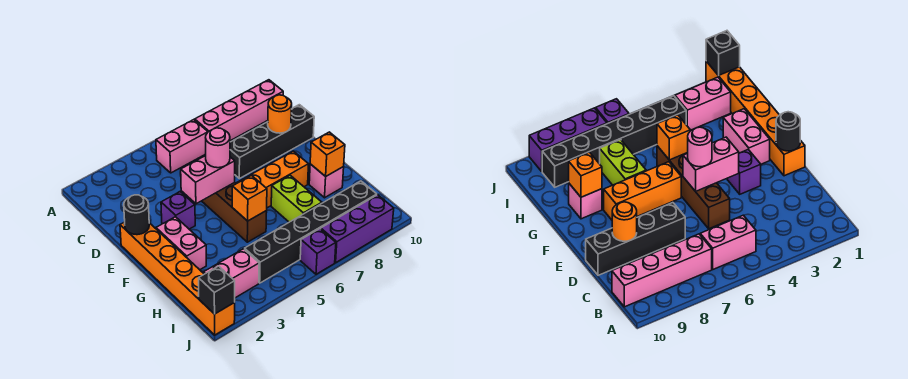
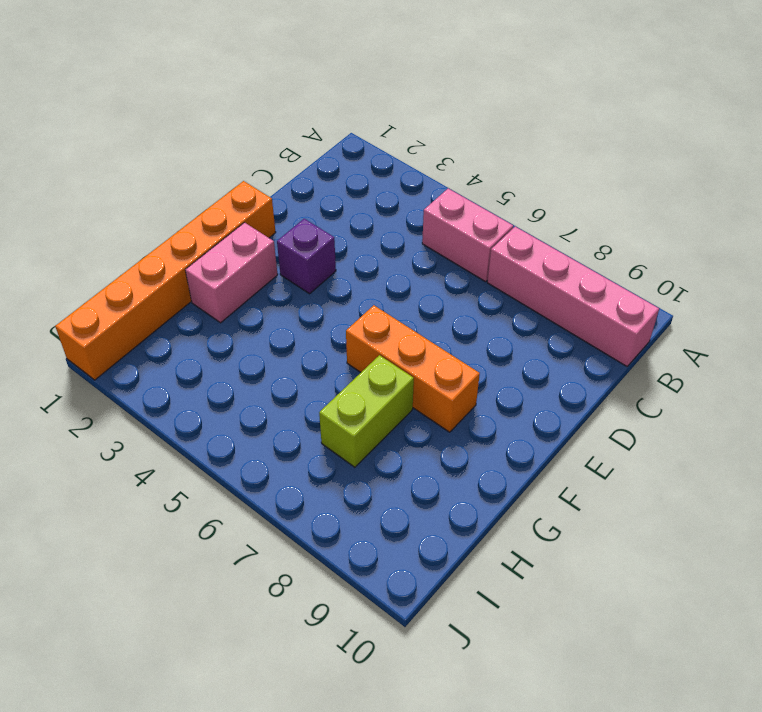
none -> brown brick D5:G5 level 1
none -> black brick D7:D10 level 1
none -> pink brick G9 level 1

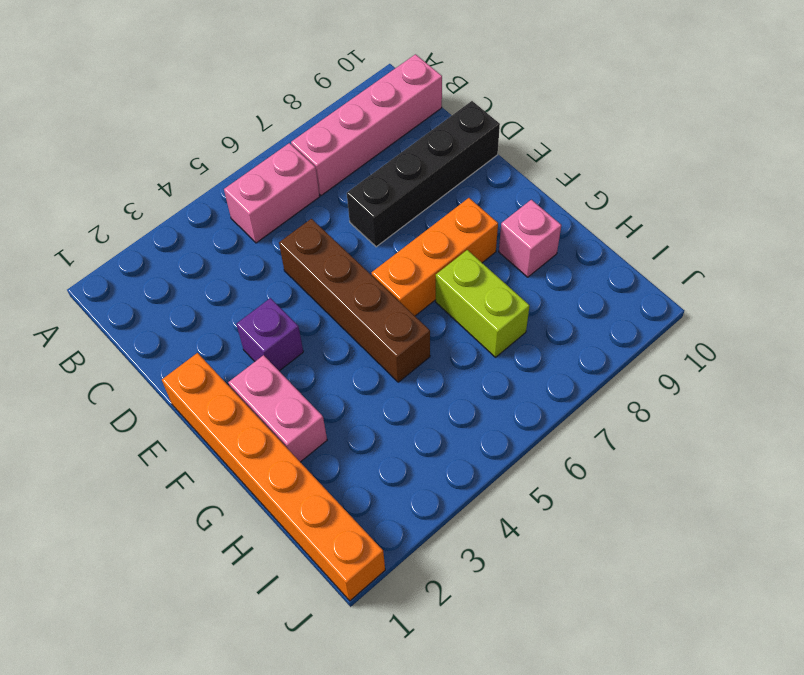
none -> pink brick I2:I3 level 1
none -> black brick I4:I9 level 1
none -> purple brick J6 level 1

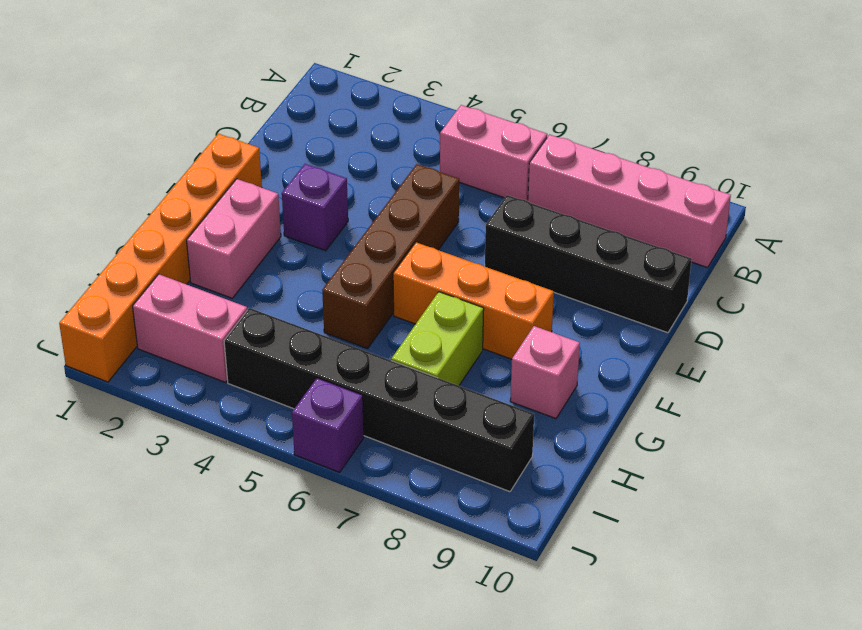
none -> purple brick J7:J9 level 1
none -> orange round brick D9 level 2
none -> black round brick E1 level 2

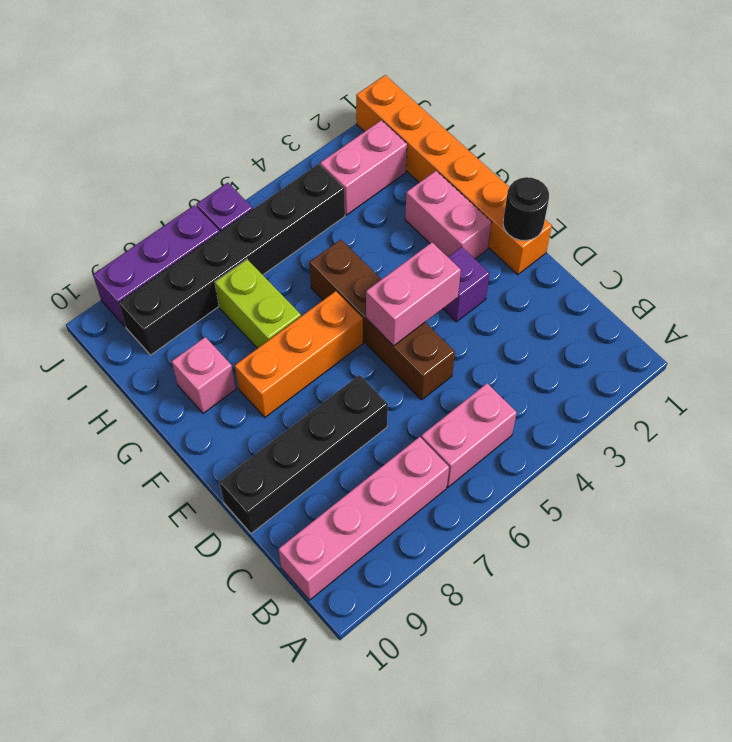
none -> orange round brick D9 level 2
none -> orange brick G5 level 2
none -> orange brick G9 level 2

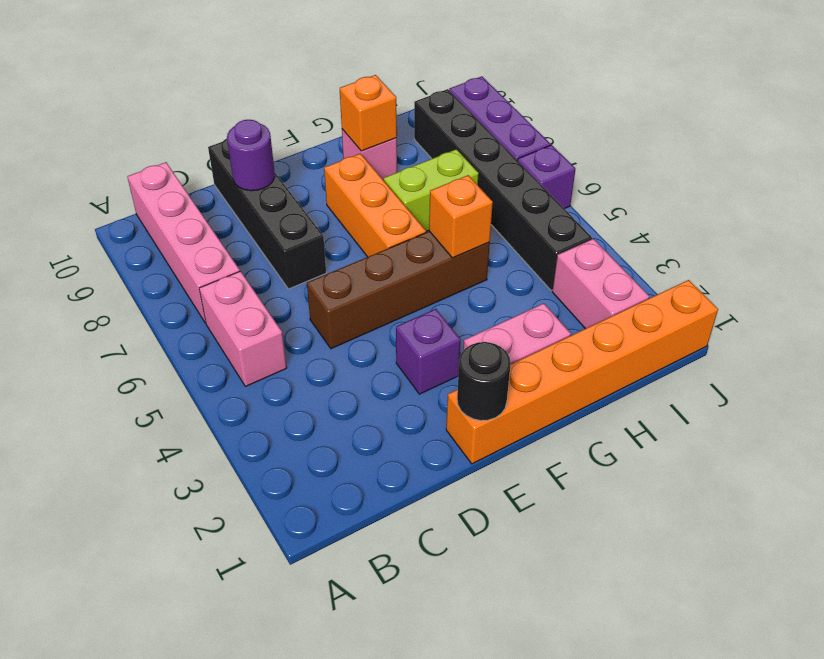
purple round brick D9 level 2 -> orange round brick D9 level 2
none -> pink brick E4:E5 level 2
none -> black brick J1 level 2
none -> pink round brick E5 level 3

